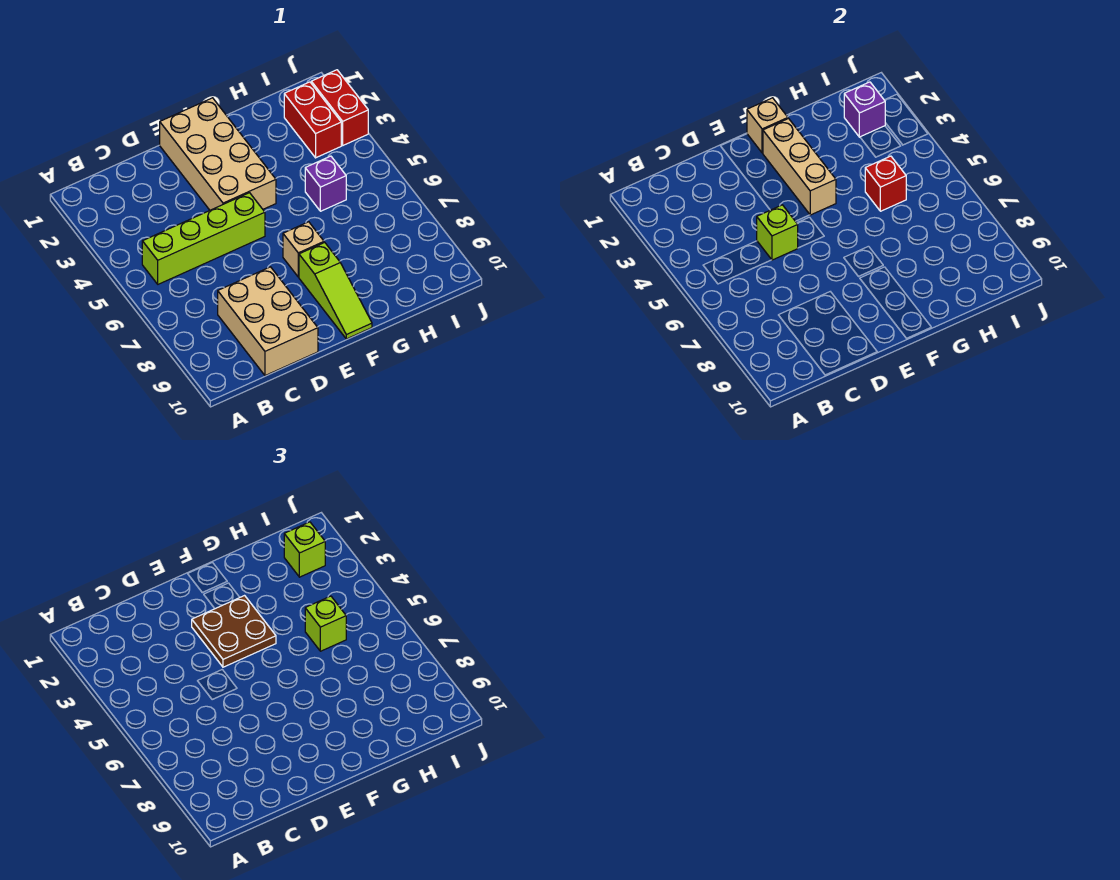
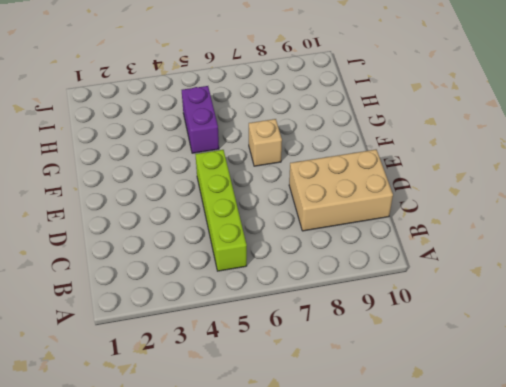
purple brick G5:H5 level 1 -> purple brick H5 level 1
none -> tan brick E1:F4 level 1
none -> lime slope F8:F10 level 1 top 8
none -> red brick I2:I3 level 1

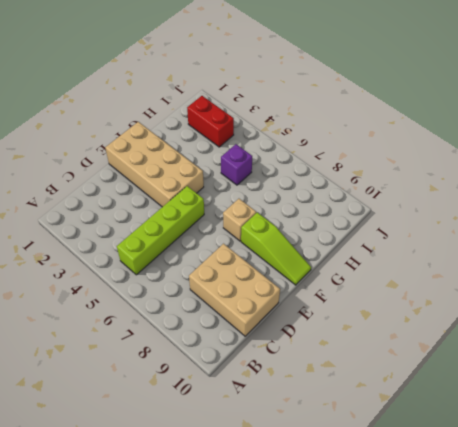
none -> red brick J2:J3 level 1
none -> lime brick D5 level 2
none -> tan brick F1 level 2

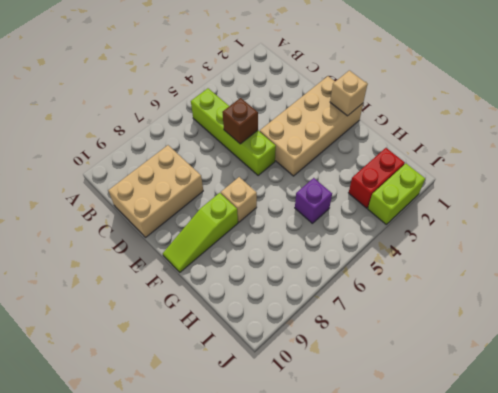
brown brick D5 level 2 -> lime brick D5 level 2
lime brick J2:J3 level 1 -> red brick J2:J3 level 1
none -> tan brick F2:F4 level 2
none -> red brick H5 level 2
none -> purple brick I2 level 2

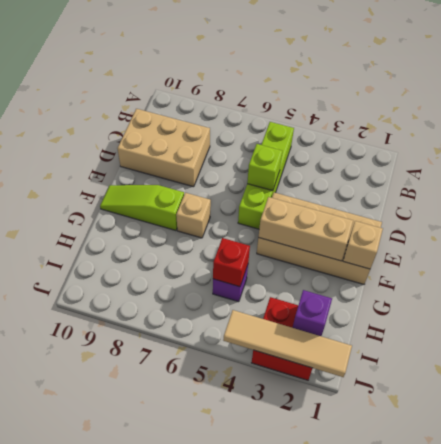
tan tile J1:J4 level 2 -> none
none -> brown plate E3:F4 level 3
none -> lime brick H5 level 3
none -> lime brick I2 level 3

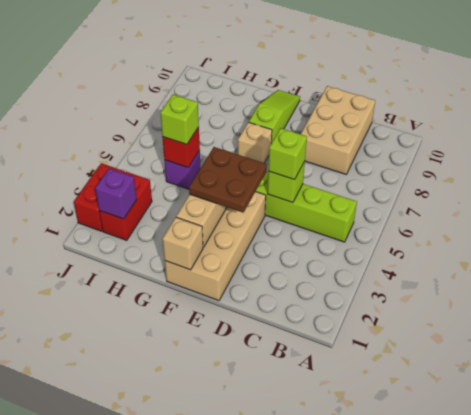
lime brick D5 level 3 -> lime brick I2 level 3

